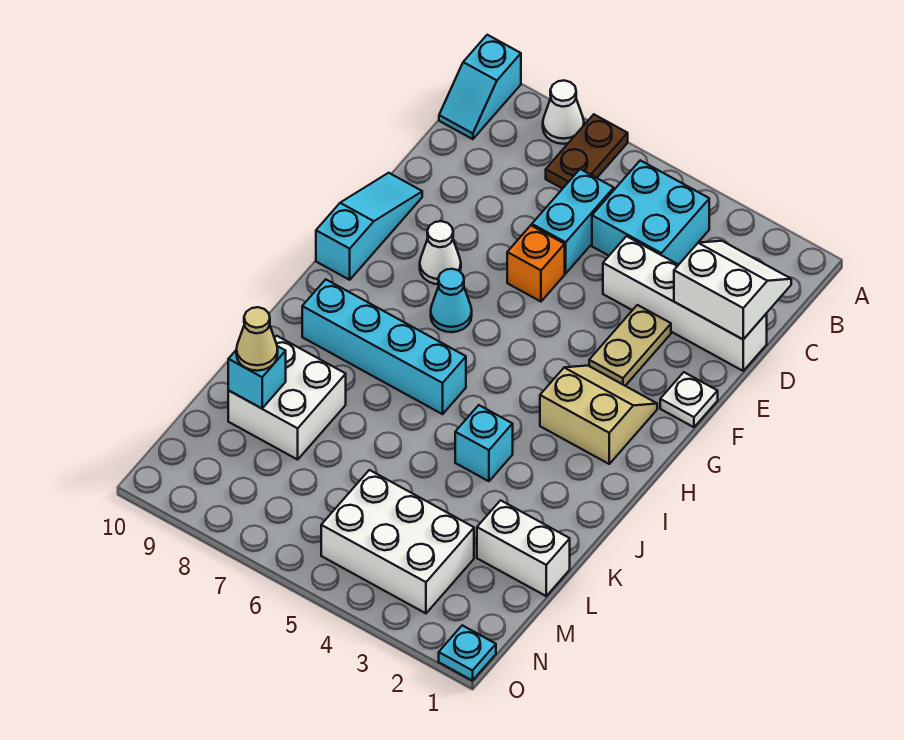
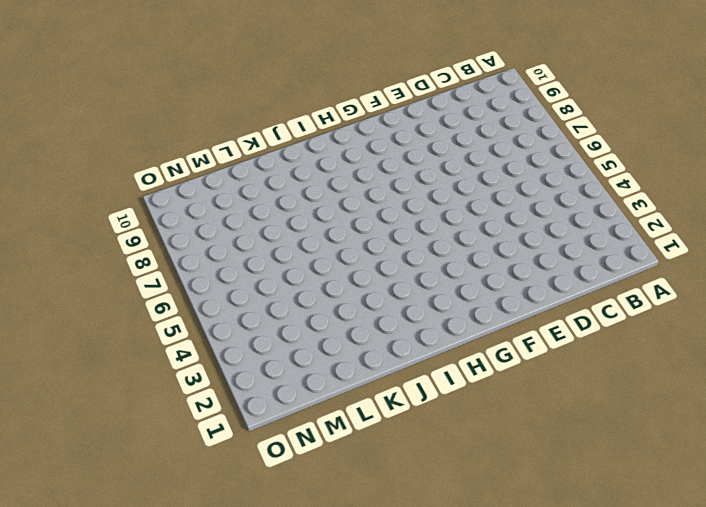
none -> brown plate A7:B7 level 1
none -> white cone A8 level 1
none -> cyan slope A10:B10 level 1 top A

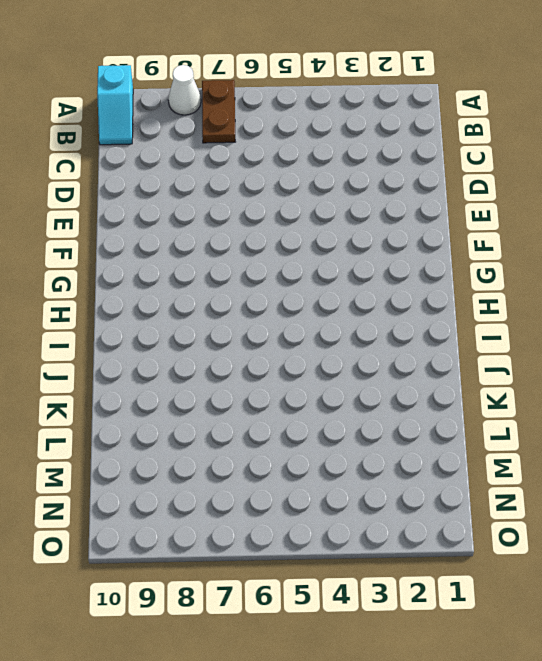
none -> cyan brick B4:C5 level 1
none -> cyan brick C6:D6 level 1
none -> white brick D1:D4 level 1

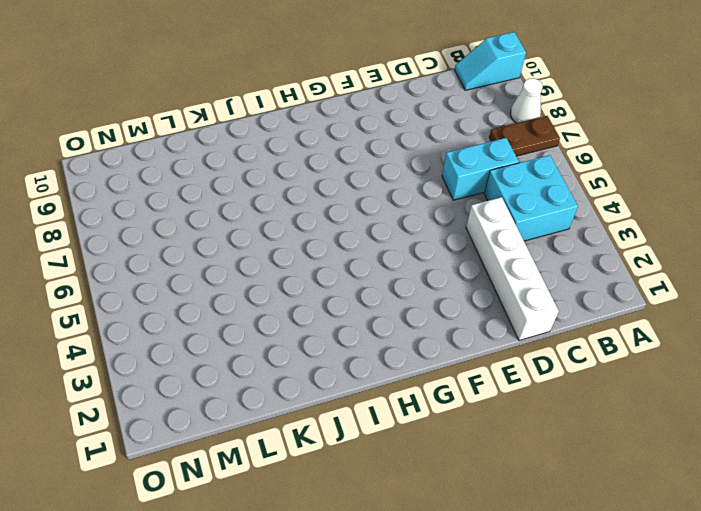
none -> tan plate E3:F3 level 1
none -> orange brick E6 level 1
none -> cyan slope E10:G10 level 1 top G

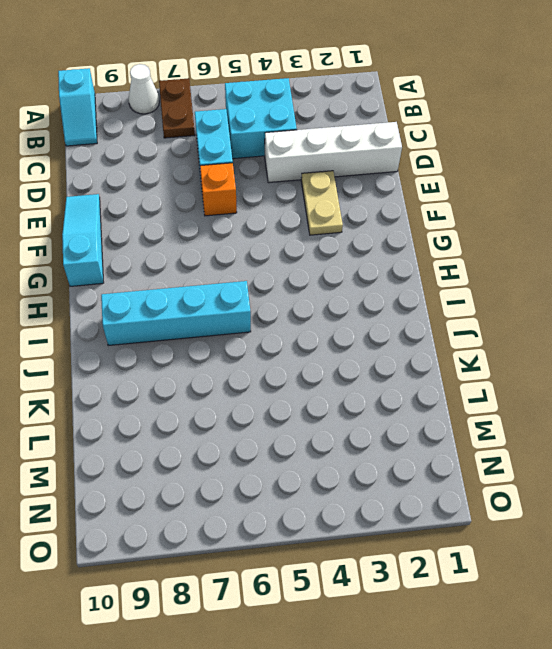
none -> white plate F1 level 1
none -> white cone F8 level 1
none -> tan slope G2:H3 level 1 top H

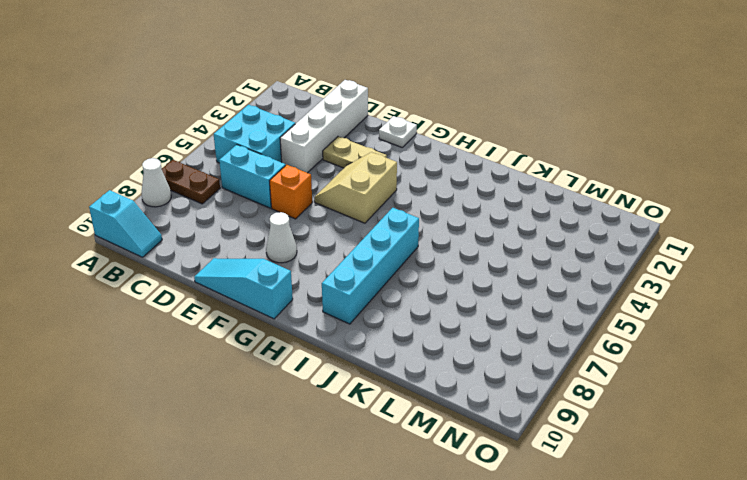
tan slope F4:G5 level 1 top G -> tan slope G2:H3 level 1 top H
none -> cyan cone G7 level 1
none -> cyan brick J4 level 1
none -> white brick K8:L9 level 1

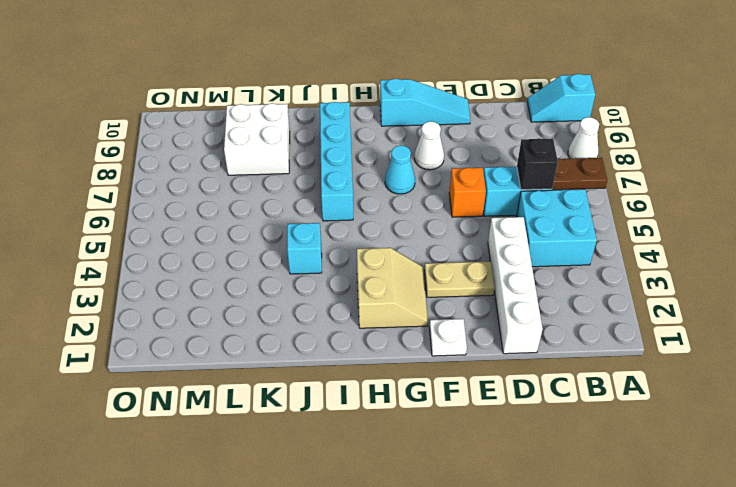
black brick C6 level 2 -> none
none -> white brick L1:L2 level 1
none -> white brick M3:N5 level 1
none -> cyan plate O1 level 1

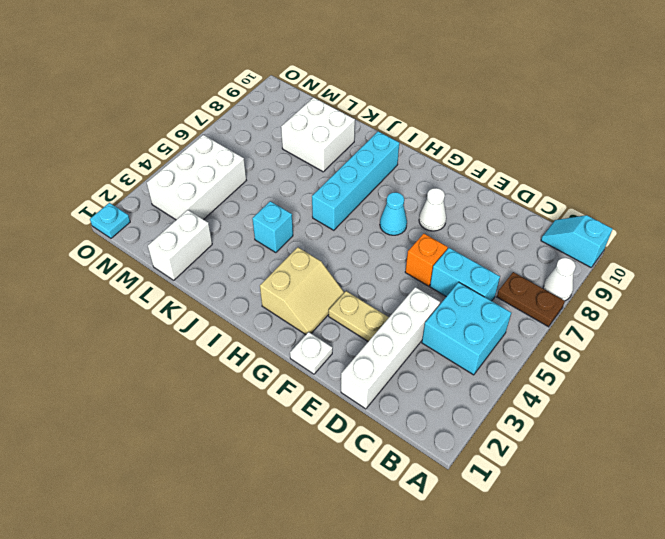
none -> cyan slope E10:G10 level 1 top G
none -> white slope C1:D2 level 2 top D
none -> cyan brick L9 level 2

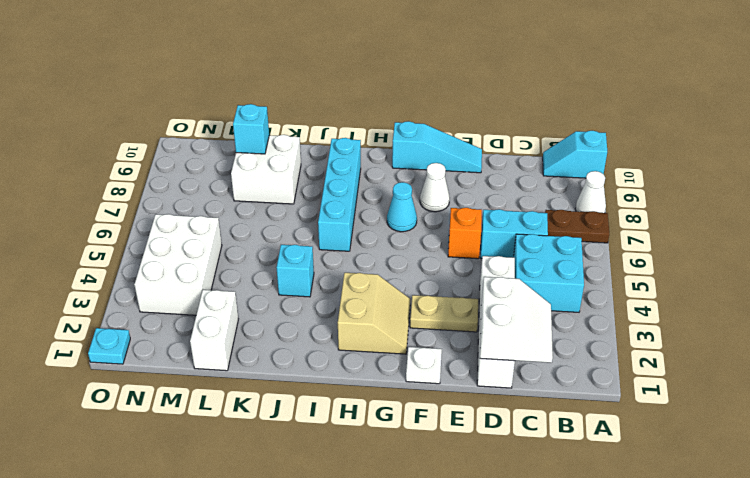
none -> tan cone L9 level 3

